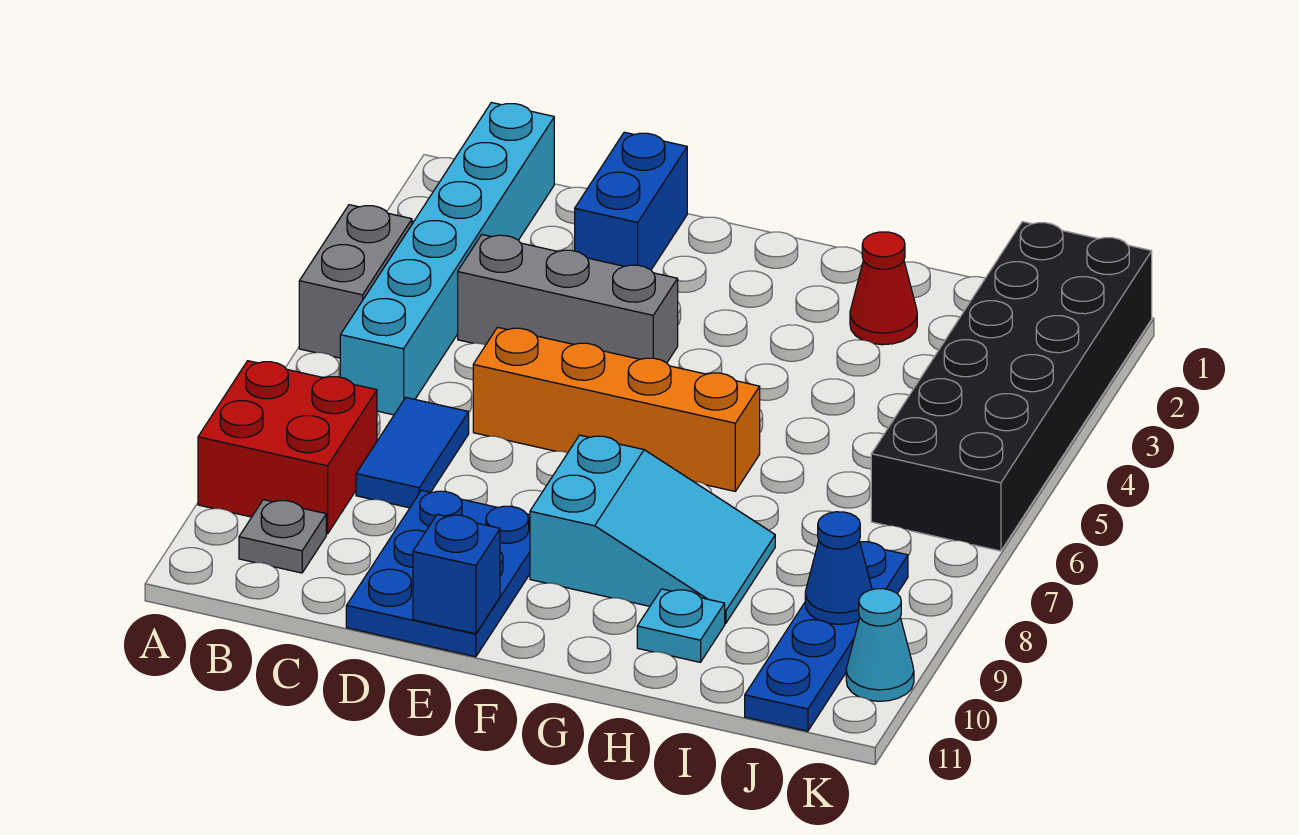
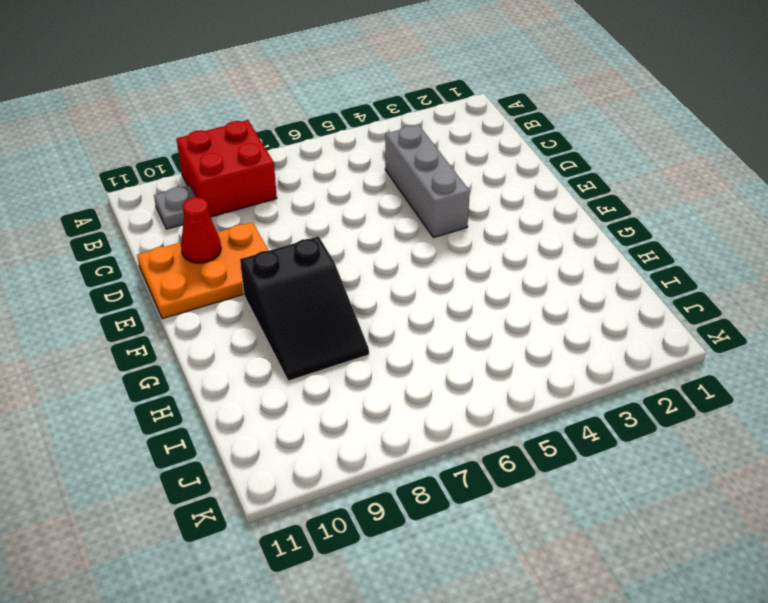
orange plate D9:E11 level 1 -> blue plate D9:E11 level 1
red cone D10 level 2 -> red cone H2 level 1
black slope F8:H9 level 1 top F -> cyan slope F8:H9 level 1 top F
none -> grey brick A4:A5 level 1
none -> cyan brick B1:B6 level 1
none -> blue tile C7:C8 level 1

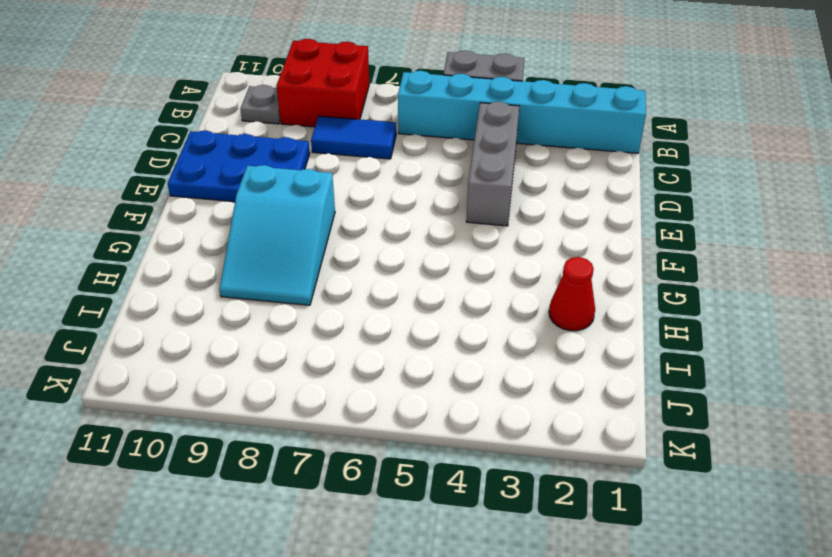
none -> blue brick D1:D2 level 1
none -> orange brick D6:G6 level 1
none -> cyan plate H10 level 1

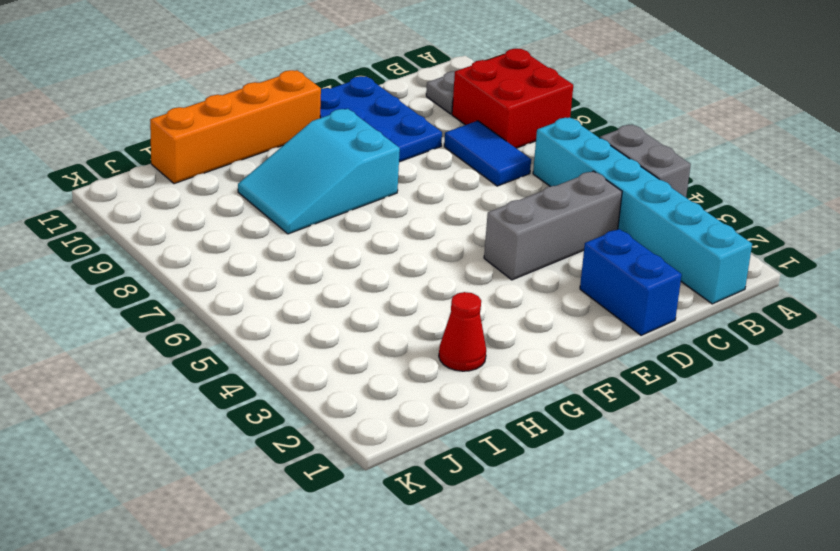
orange brick F11:I11 level 1 -> orange brick D6:G6 level 1
none -> cyan plate H10 level 1
none -> black brick J1:K6 level 1
none -> blue plate J8:J11 level 1

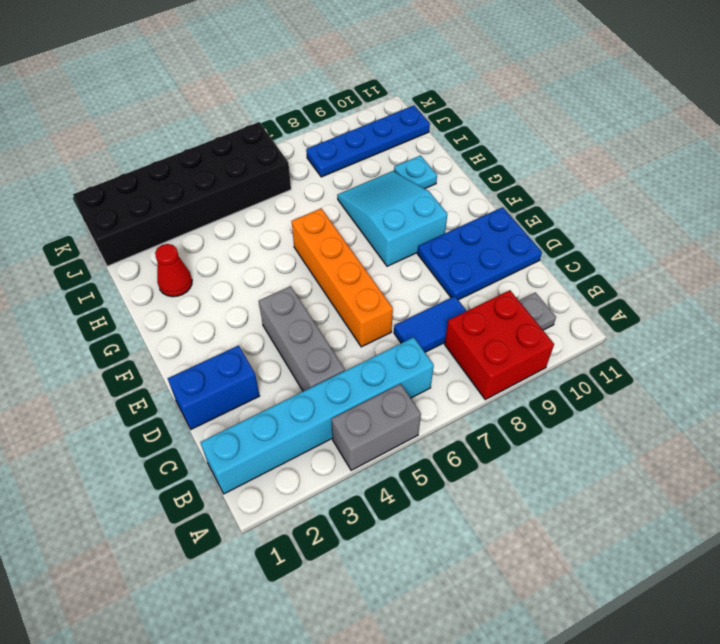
none -> cyan cone K10 level 1
none -> blue brick E11 level 2
none -> blue cone J9 level 2

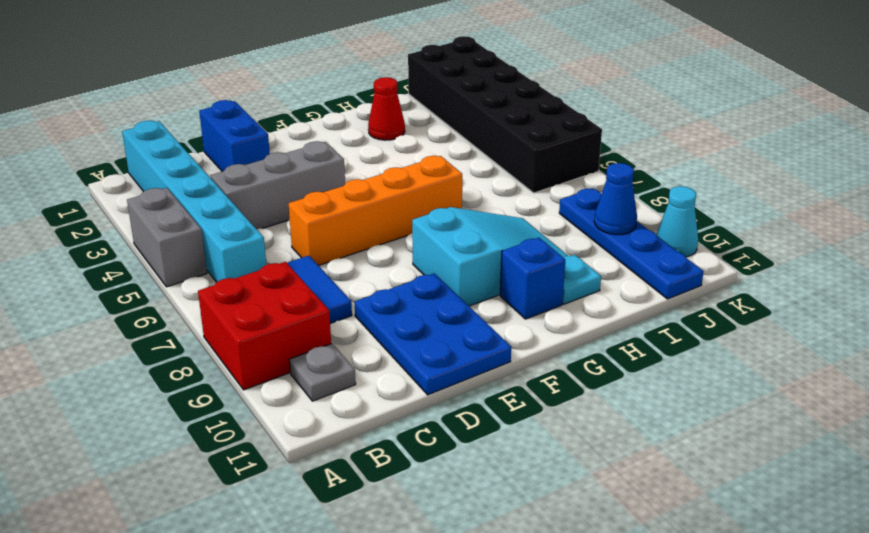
blue brick G10 level 1 -> blue brick E11 level 2

